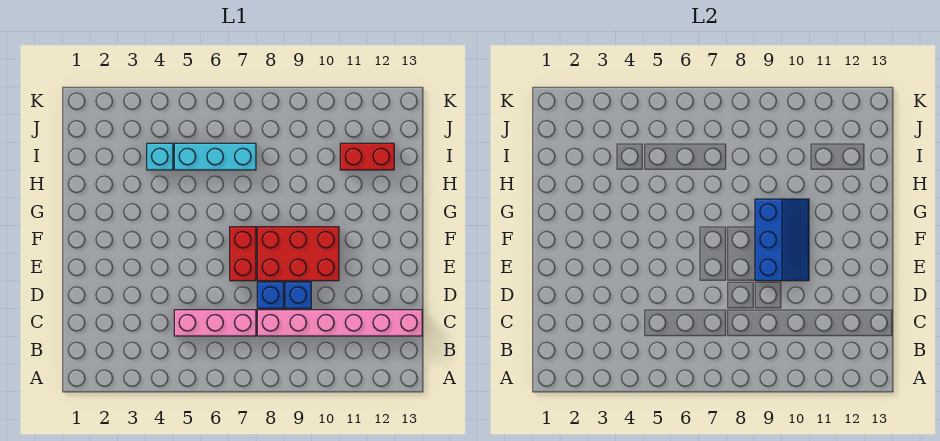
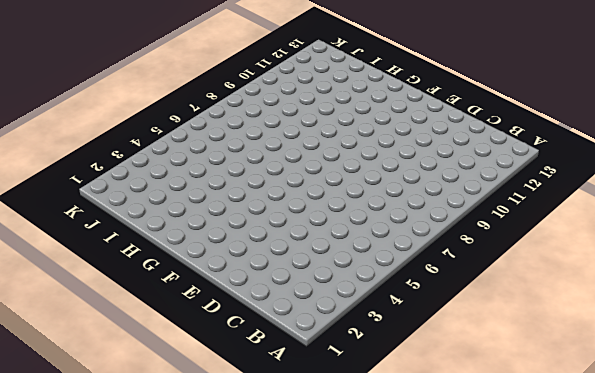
none -> pink brick C5:C7 level 1
none -> pink brick C8:C13 level 1

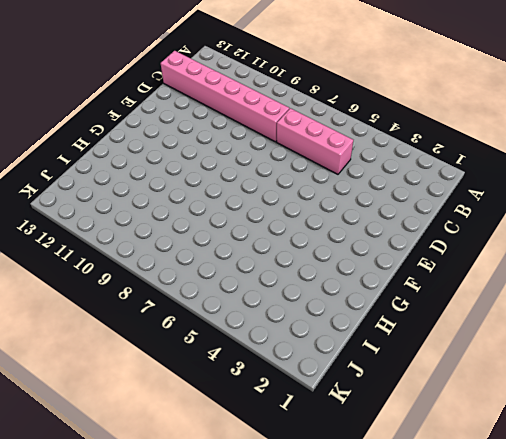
none -> blue brick D8 level 1
none -> blue brick D9 level 1

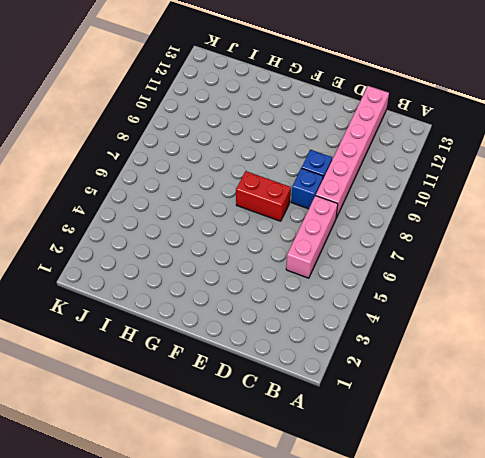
none -> red brick E8:F10 level 1
none -> cyan brick I4 level 1

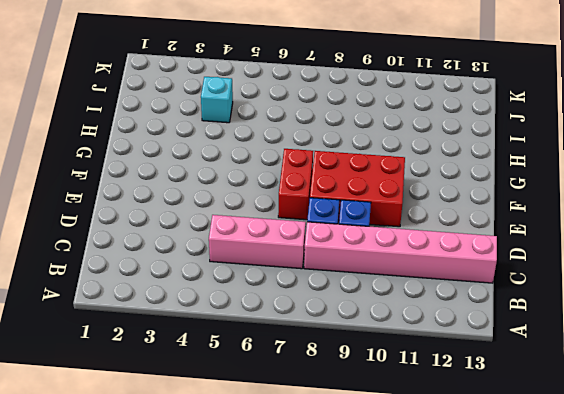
none -> cyan brick I5:I7 level 1
none -> red brick I11:I12 level 1

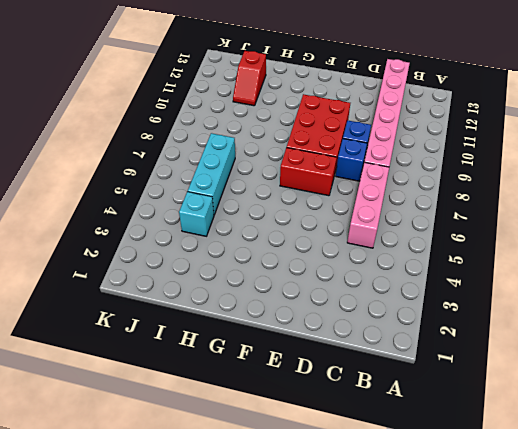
red slope I11:I12 level 1 top 12 -> red brick I11:I12 level 1
none -> blue slope E9:G10 level 2 top 9

